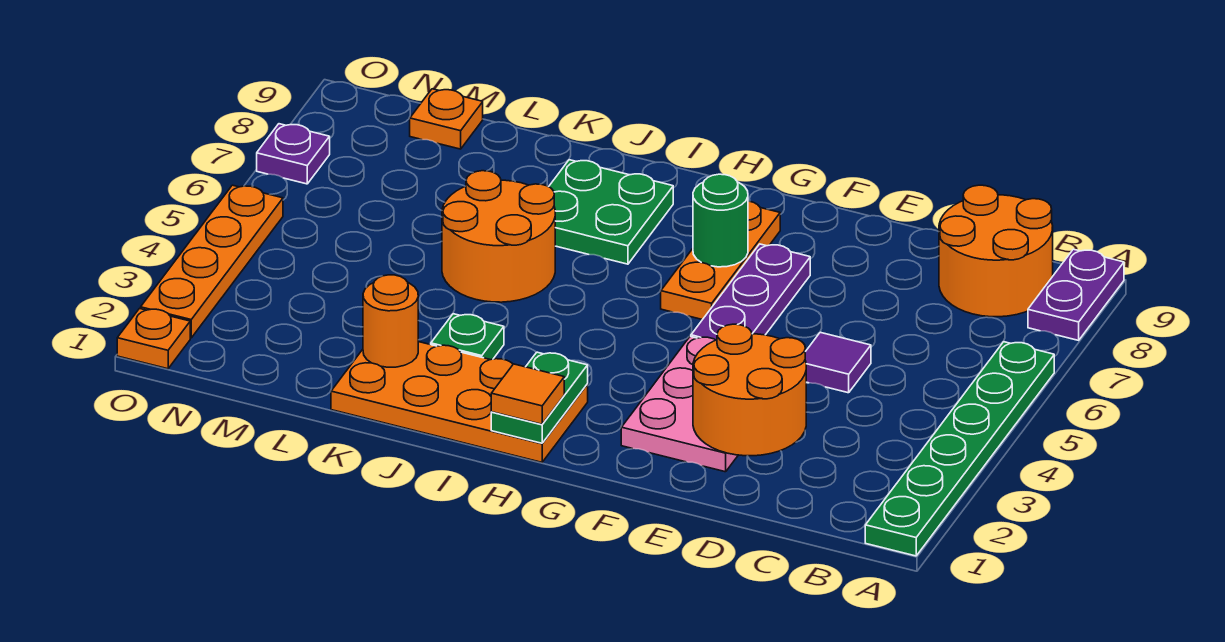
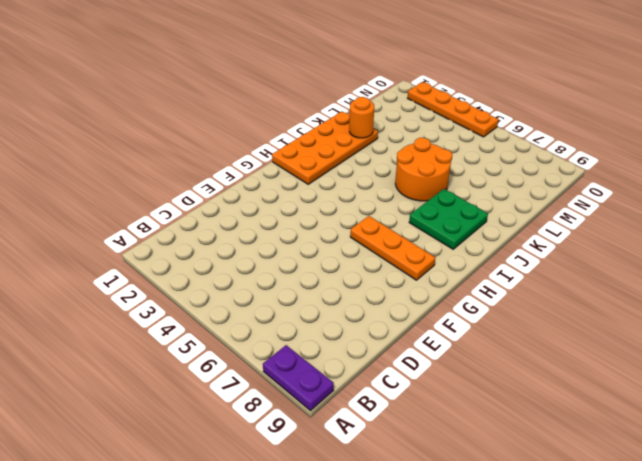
none -> green plate A1:A6 level 1
none -> orange round brick B8:C9 level 1
none -> purple tile D5 level 1

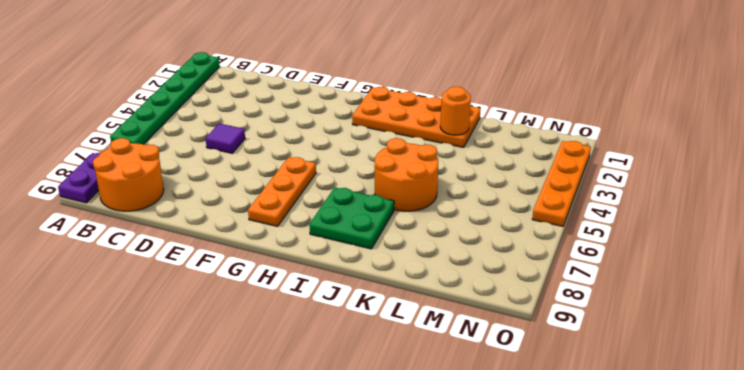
none -> pink plate E2:F4 level 1
none -> purple plate F5:F7 level 1
none -> green plate J3 level 1

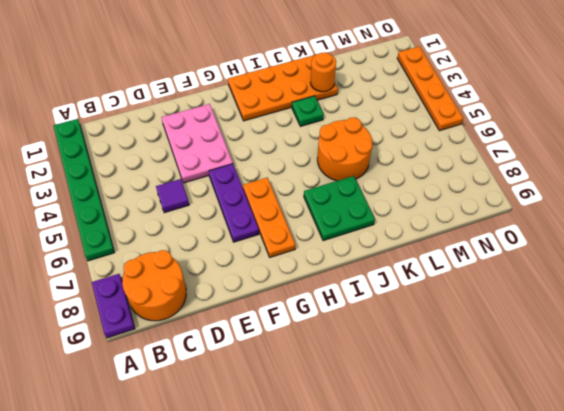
none -> orange plate M9 level 1
none -> orange plate O1 level 1
none -> purple plate O7 level 1

